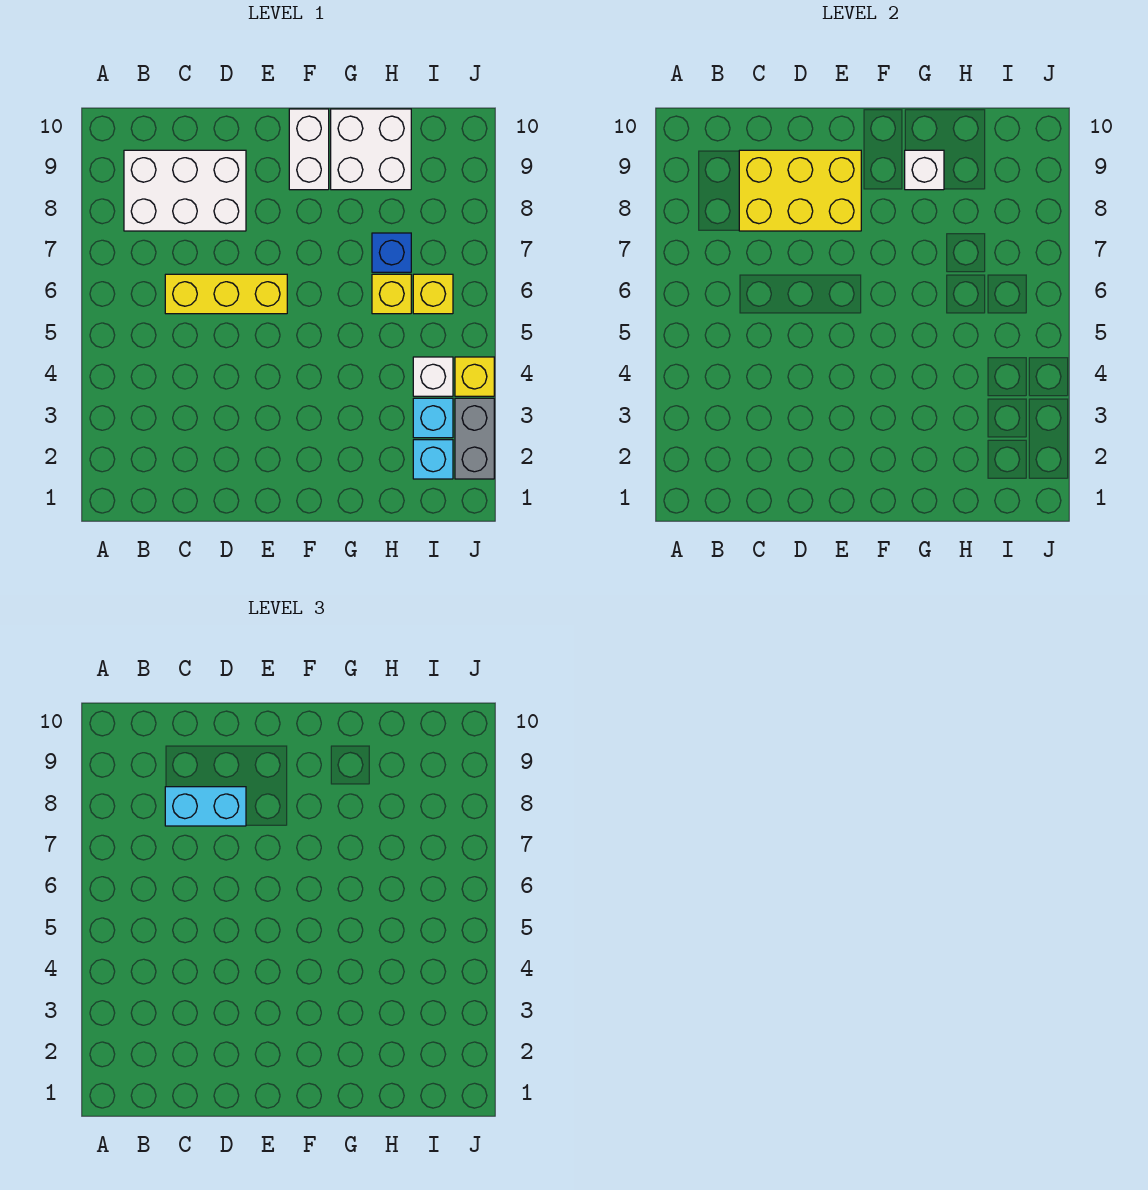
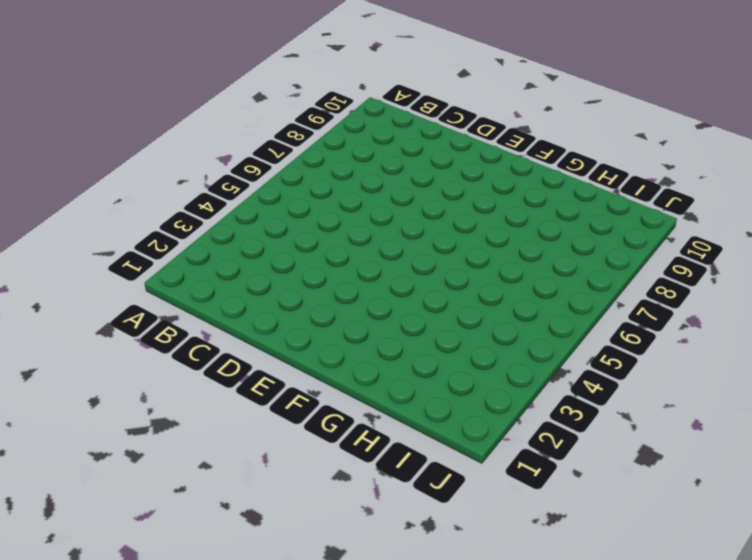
none -> white brick B8:D9 level 1
none -> yellow brick C6:E6 level 1
none -> white brick F9:F10 level 1

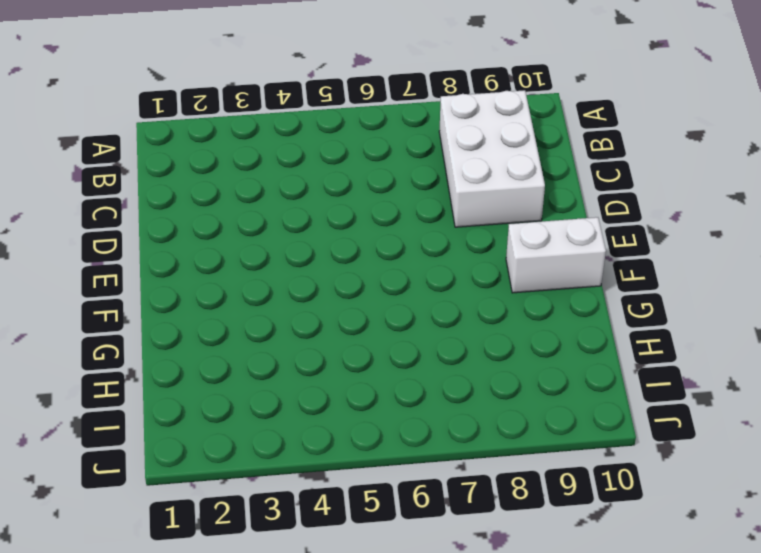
none -> yellow brick C6:E6 level 1
none -> white brick G9:H10 level 1
none -> yellow brick H6 level 1

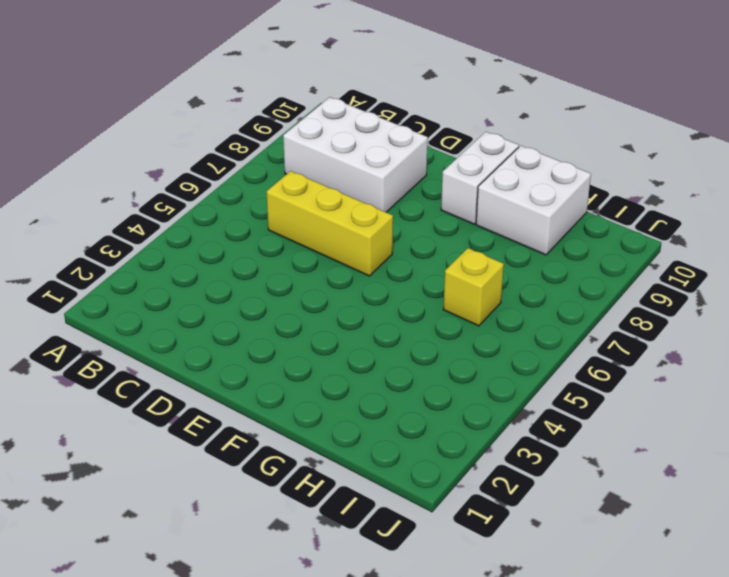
none -> blue brick H7 level 1
none -> cyan brick I2 level 1
none -> cyan brick I3 level 1

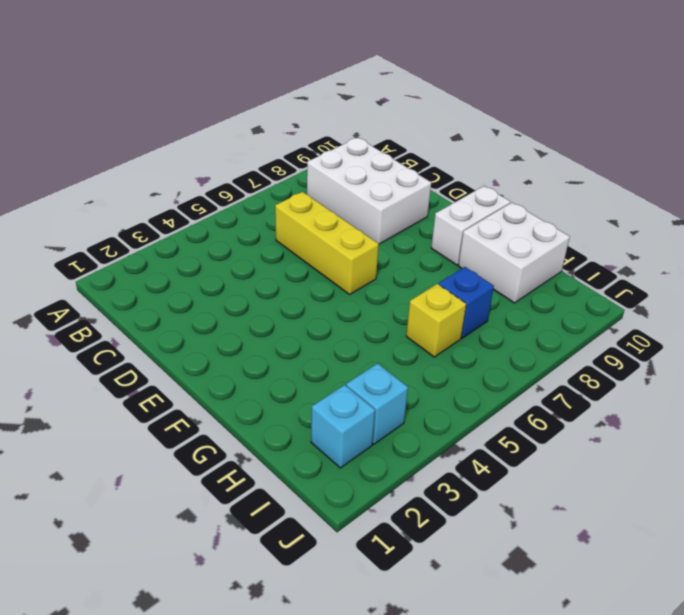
none -> white brick I4 level 1
none -> yellow brick I6 level 1
none -> grey brick J2:J3 level 1

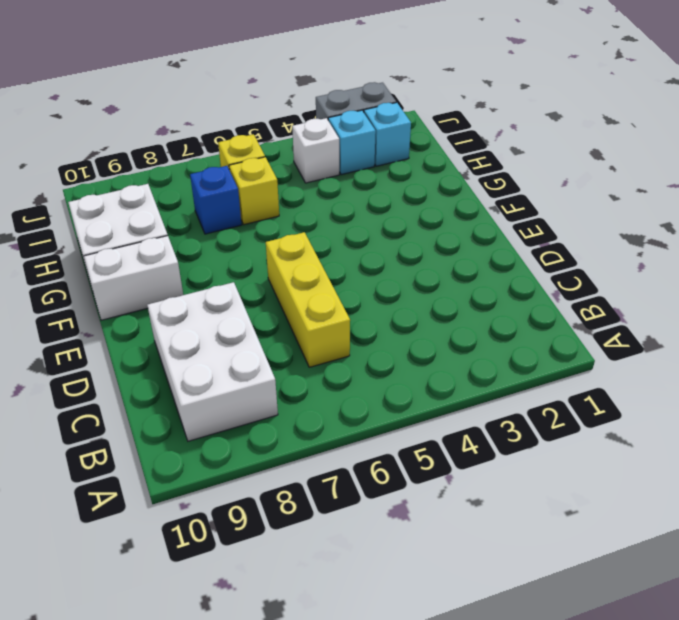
none -> yellow brick J4 level 1
none -> yellow brick C8:E9 level 2
none -> white brick G9 level 2

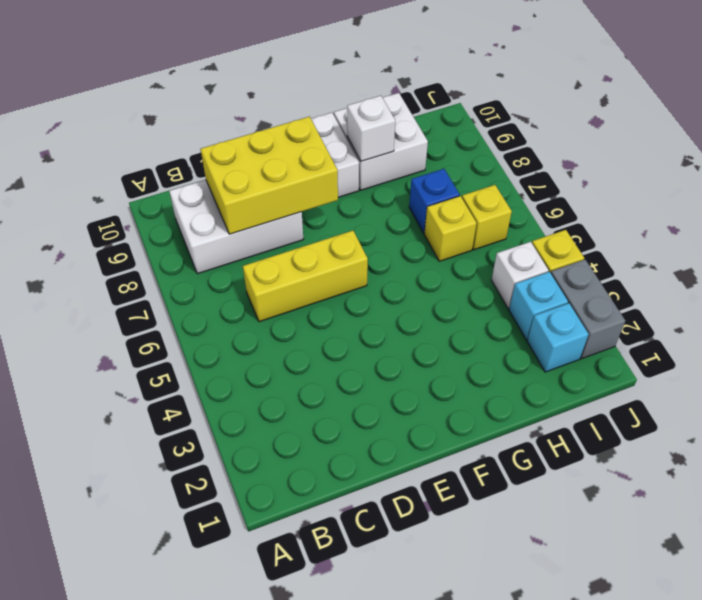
none -> cyan brick C8:D8 level 3

